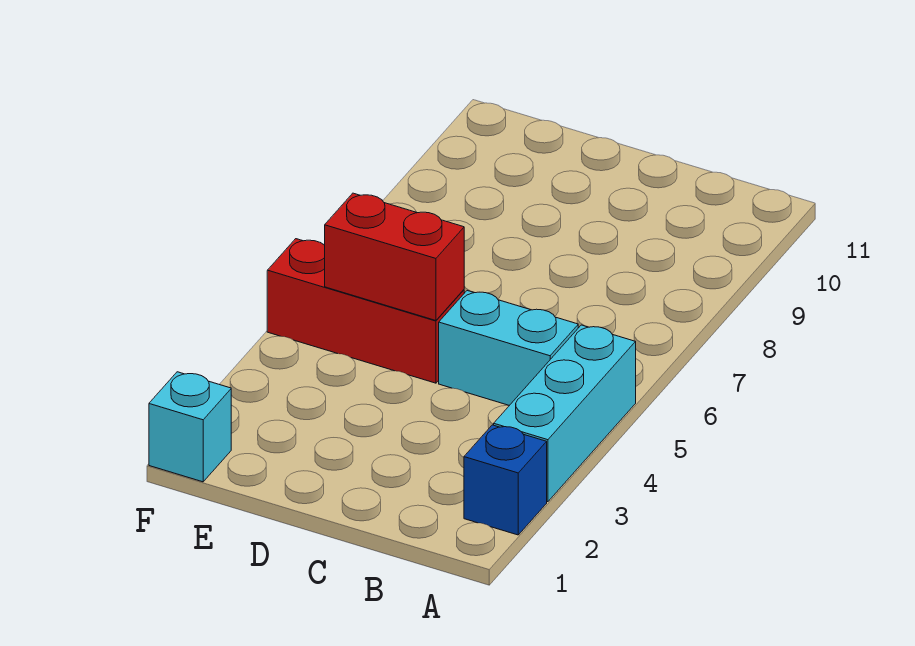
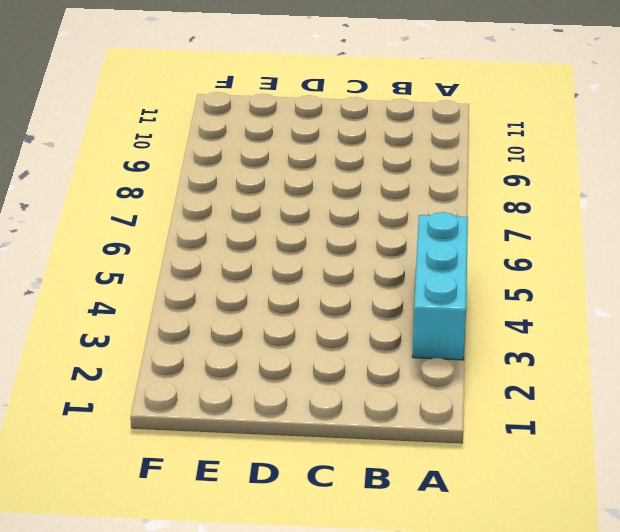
none -> blue brick A2 level 1
none -> cyan brick B5:C5 level 1

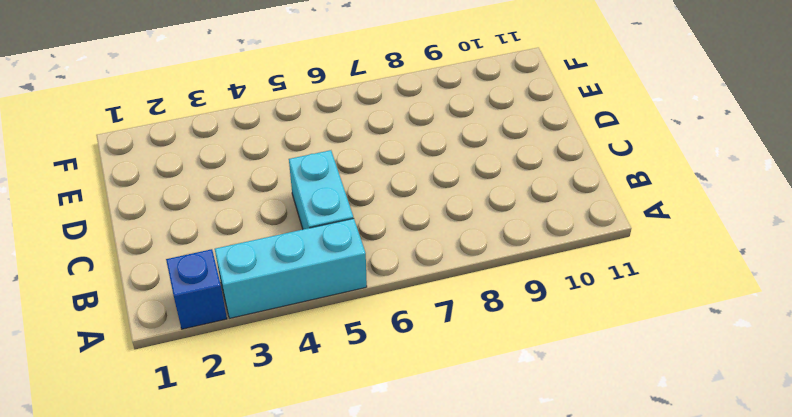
none -> red brick D5:F5 level 1
none -> cyan brick F1 level 1

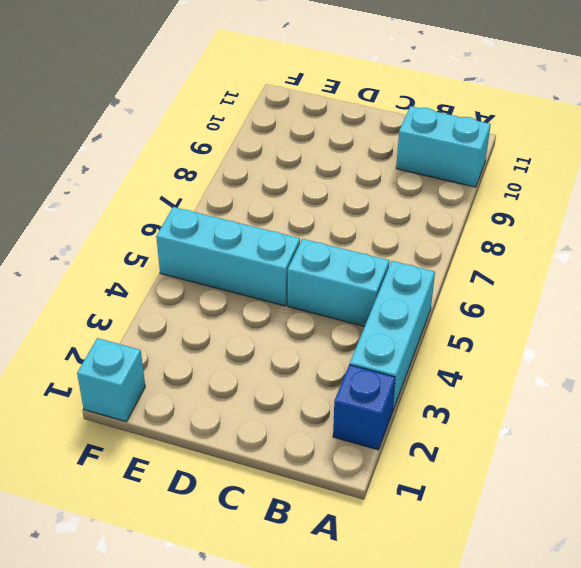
cyan brick A10:B10 level 1 -> none
cyan brick D5:F5 level 1 -> red brick D5:F5 level 1
none -> red brick D5:E5 level 2

